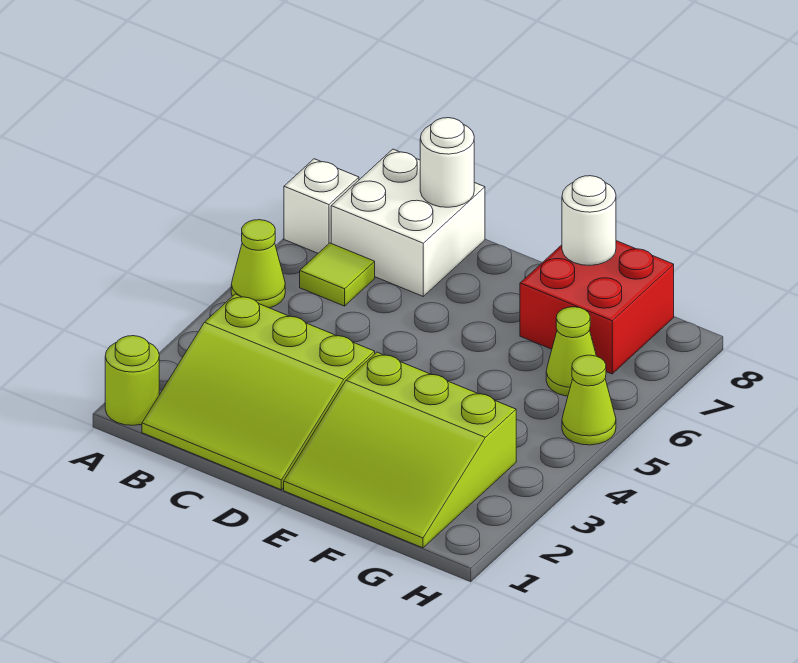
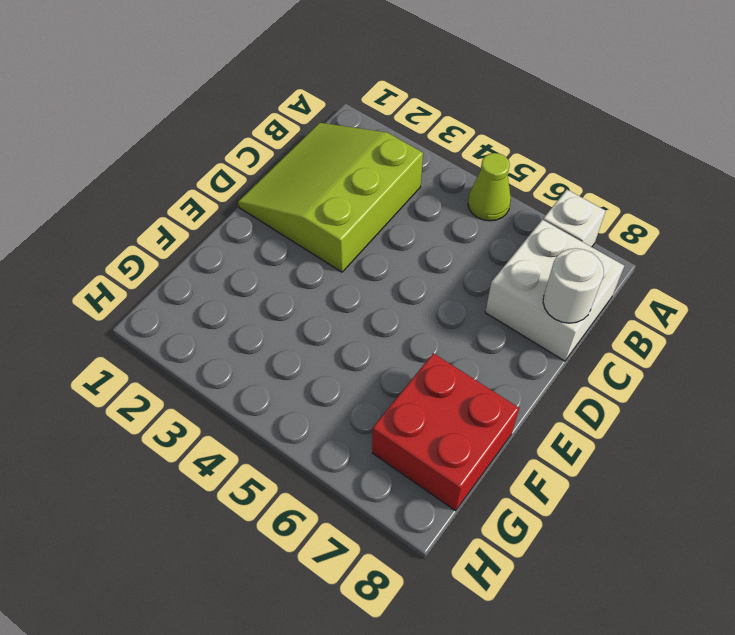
none -> lime round brick A1 level 1
none -> lime tile B6 level 1
none -> lime slope E1:G3 level 1 top 3

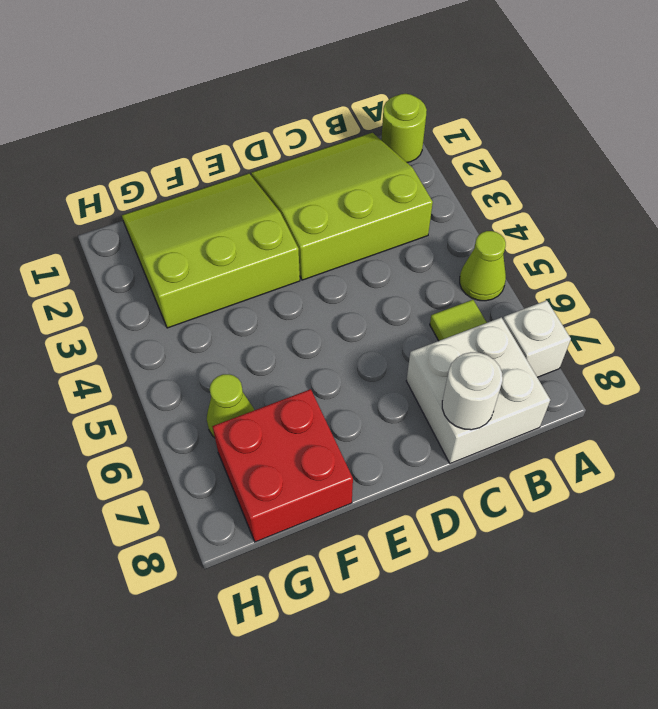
none -> lime cone H5 level 1
none -> white round brick F8 level 2

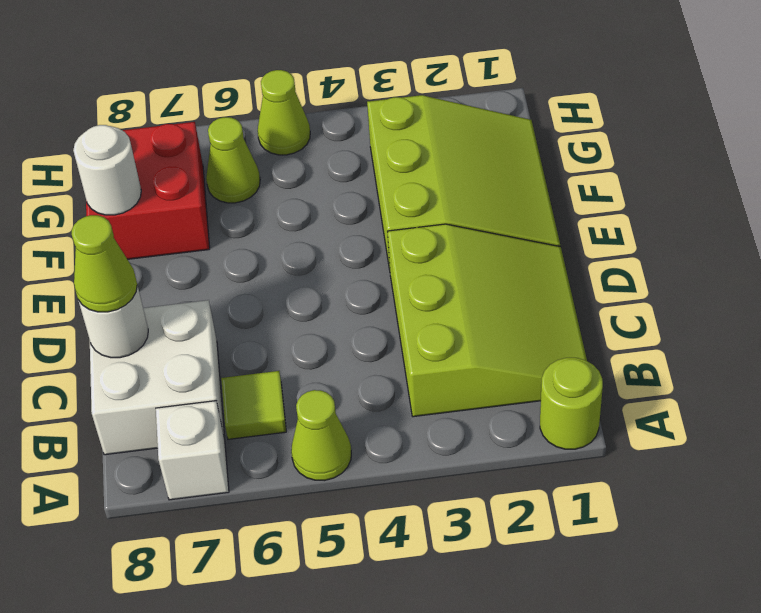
lime cone C8 level 3 -> none

